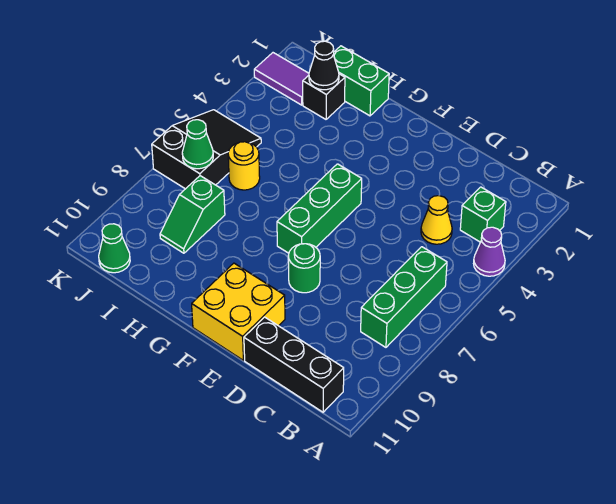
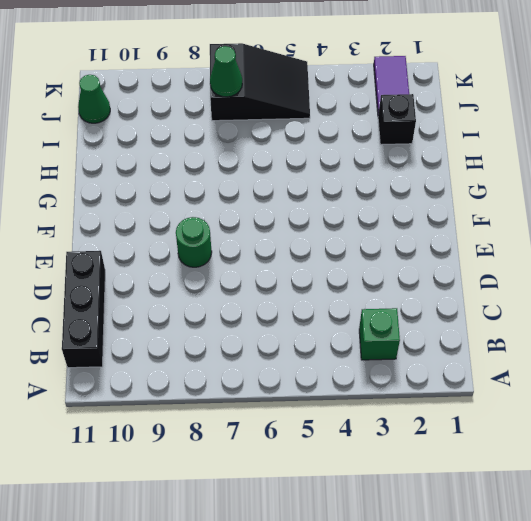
none -> purple cone A4 level 1
none -> green brick B6:B8 level 1
none -> yellow cone C4 level 1

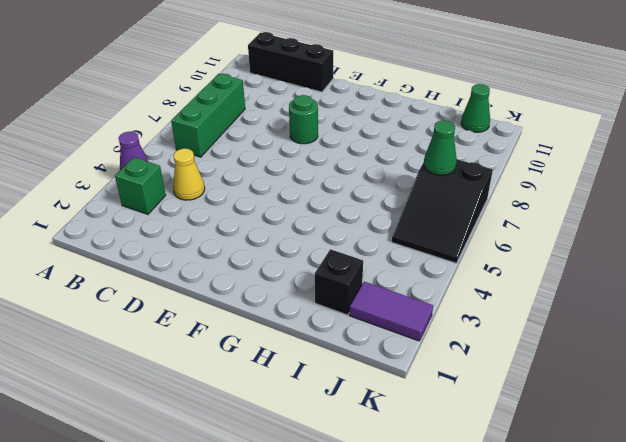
none -> yellow brick E10:F11 level 1
none -> green brick F5:F7 level 1
none -> green brick H1:I1 level 1

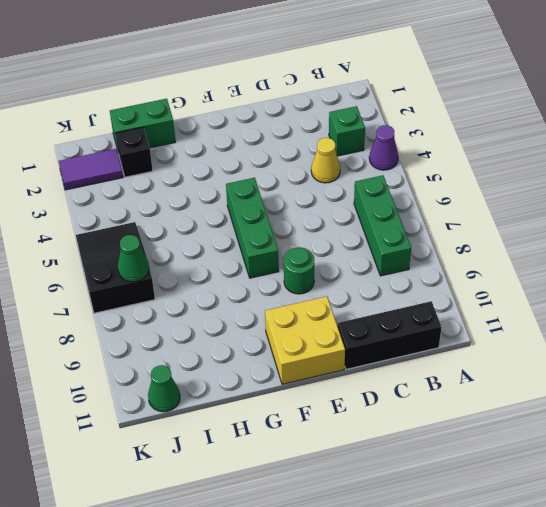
none -> yellow round brick I6 level 1
none -> green slope I8:I9 level 1 top 8
none -> black cone I2 level 2

